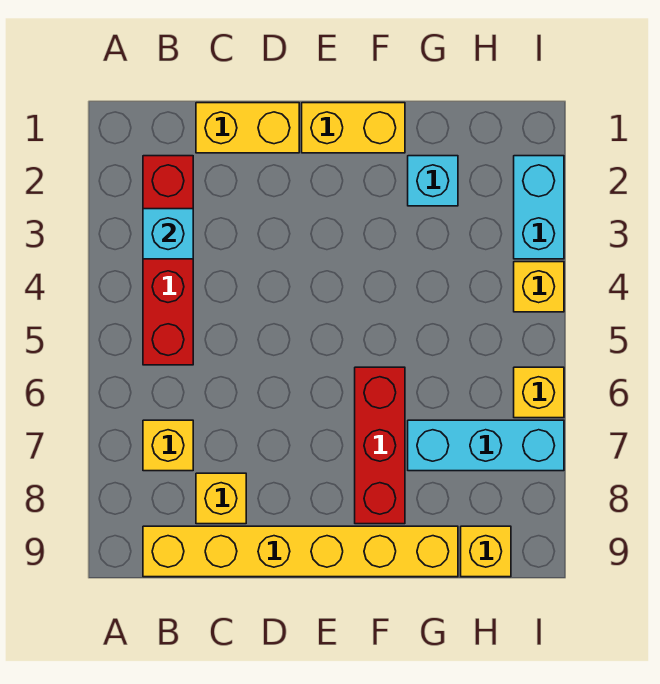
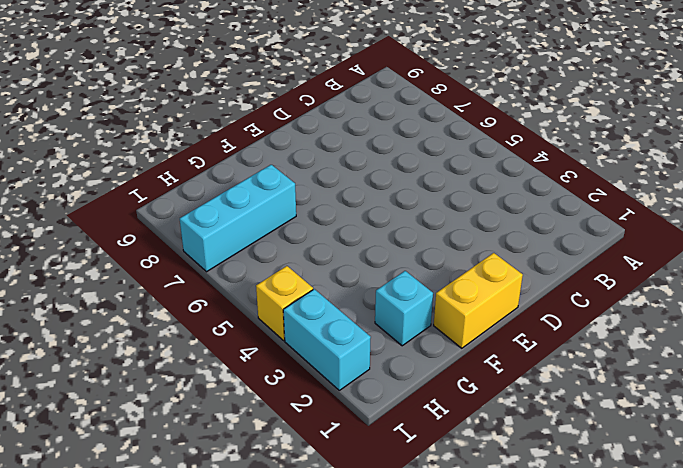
none -> red brick B2:B5 level 1
none -> yellow brick B7 level 1
none -> yellow brick B9:G9 level 1

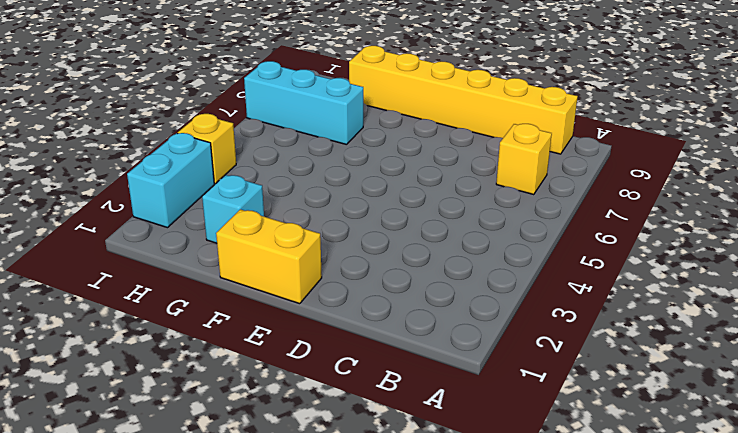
none -> red brick B2:B5 level 1
none -> yellow brick C1:D1 level 1
none -> yellow brick C8 level 1

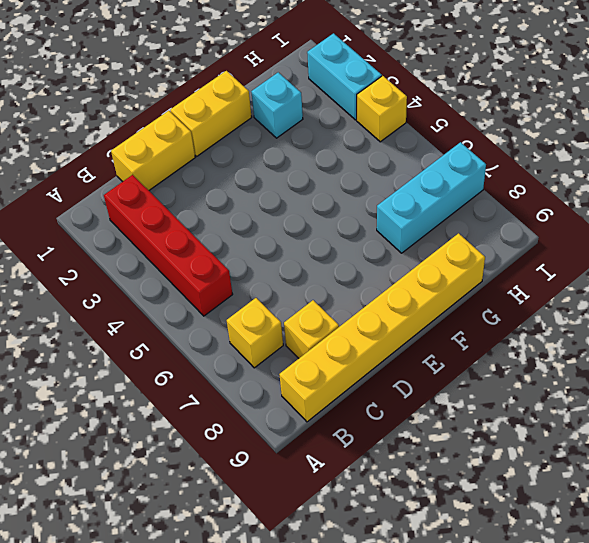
none -> red brick F6:F8 level 1
none -> yellow brick H9 level 1
none -> yellow brick I6 level 1

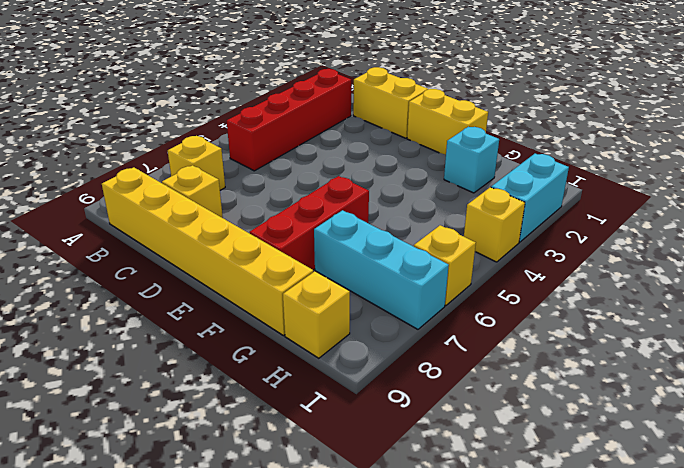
none -> cyan brick B3 level 2

